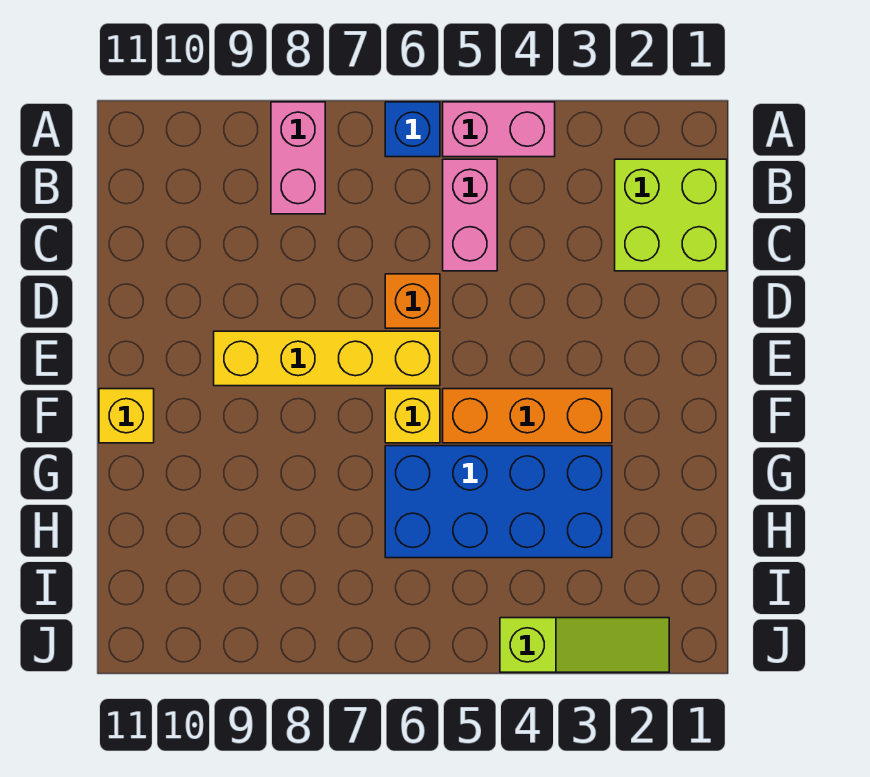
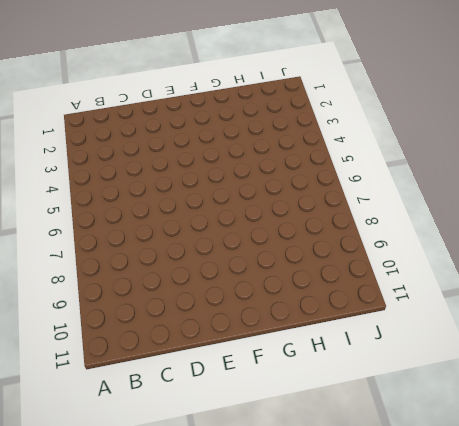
none -> pink brick A4:A5 level 1
none -> blue brick A6 level 1
none -> pink brick A8:B8 level 1

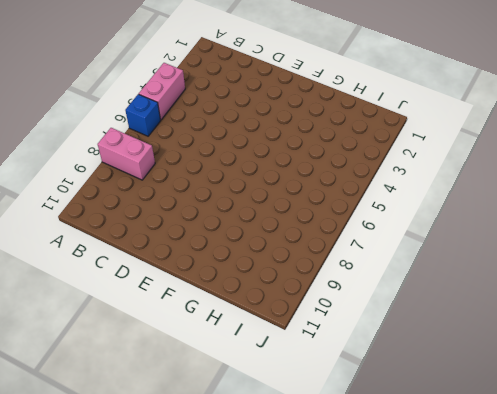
none -> lime brick B1:C2 level 1
none -> pink brick B5:C5 level 1
none -> orange brick D6 level 1

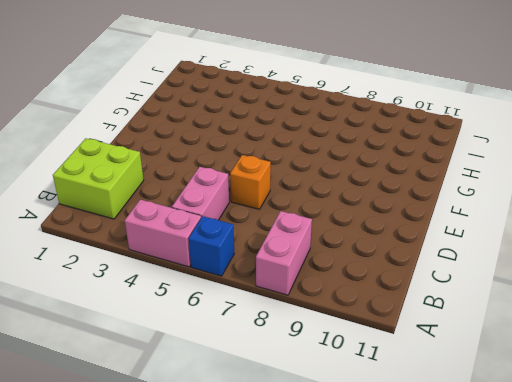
none -> yellow brick E6:E9 level 1
none -> orange brick F3:F5 level 1
none -> yellow brick F6 level 1

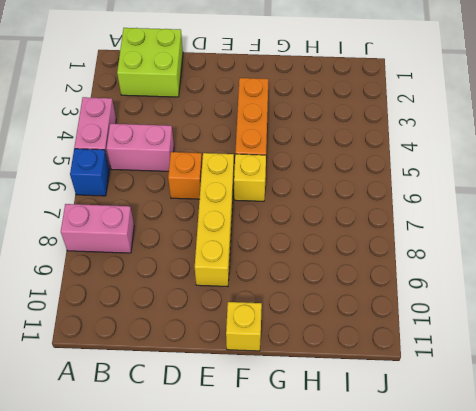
none -> blue brick G3:H6 level 1
none -> lime slope J2:J4 level 1 top 4

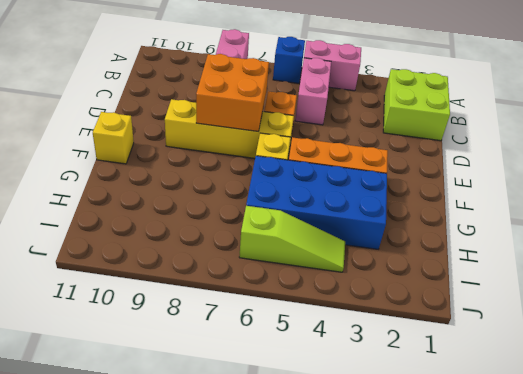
orange brick D7:E8 level 2 -> none
lime slope I4:I6 level 1 top 6 -> lime slope J2:J4 level 1 top 4

